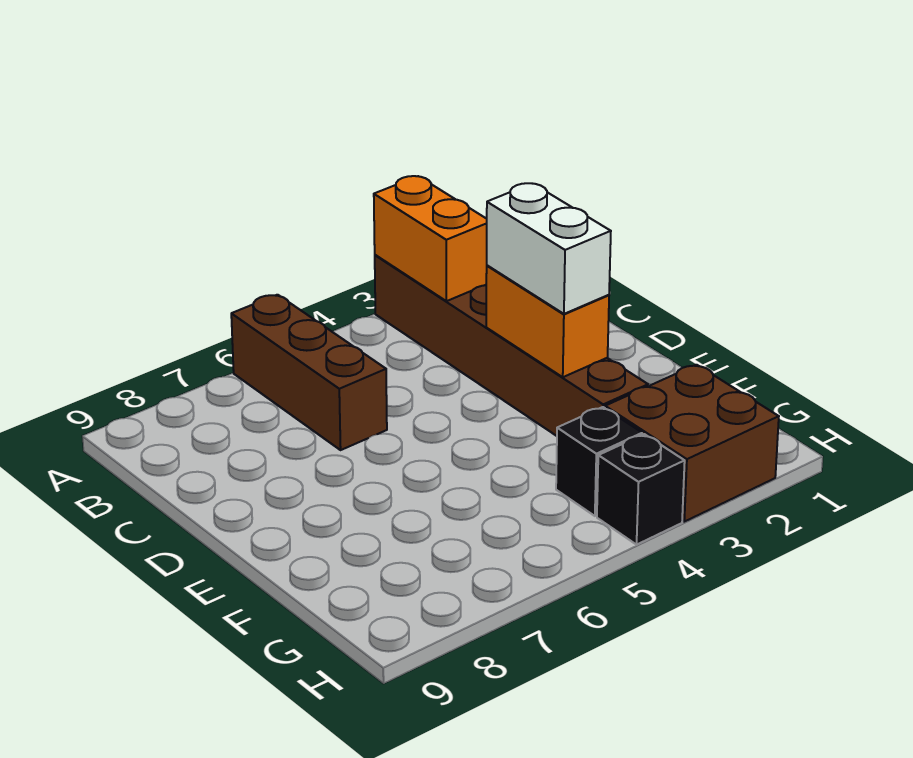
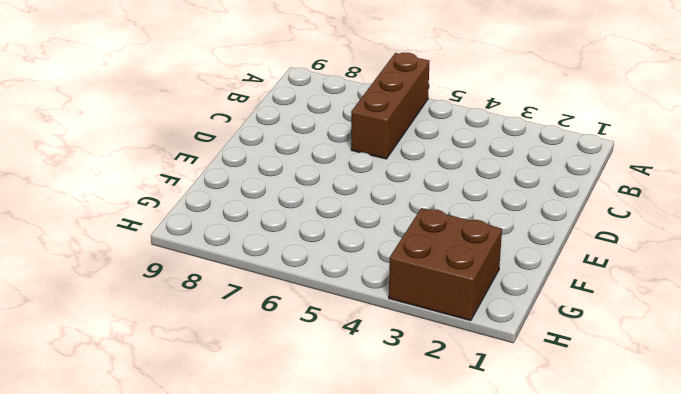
none -> brown brick A3:F3 level 1
none -> black brick G4 level 1

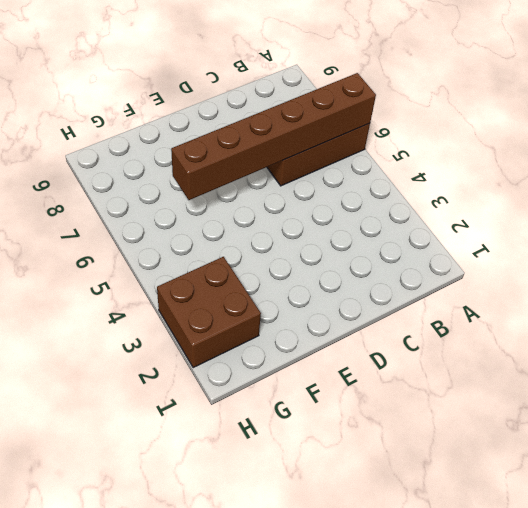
brown brick A6:F6 level 2 -> brown brick A3:F3 level 1
none -> black brick G4 level 1
none -> black brick H4 level 1

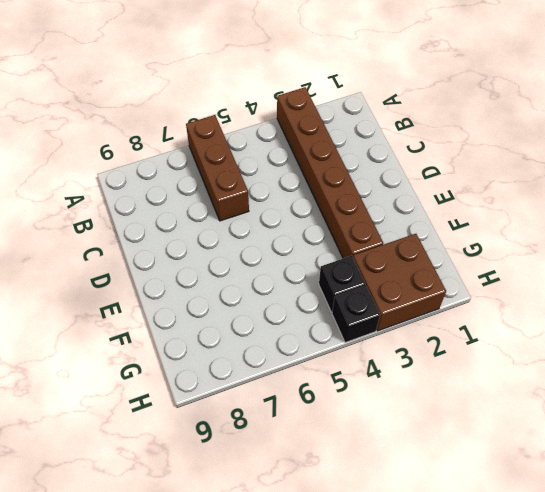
none -> orange brick A3:B3 level 2
none -> orange brick D3:E3 level 2

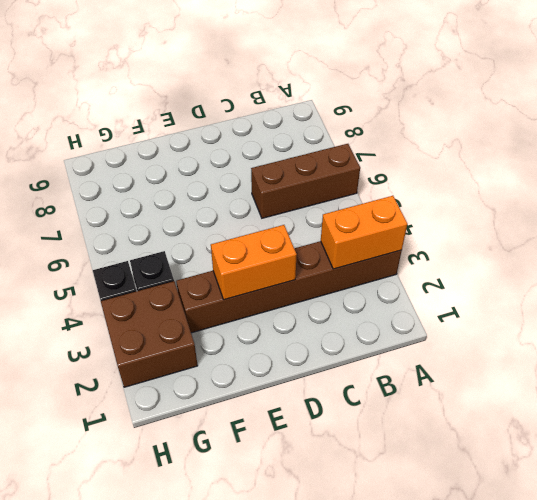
none -> white brick D3:E3 level 3

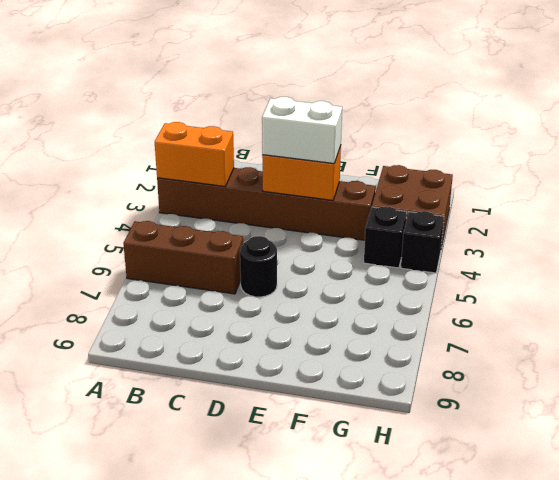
black round brick D6 level 1 -> none

